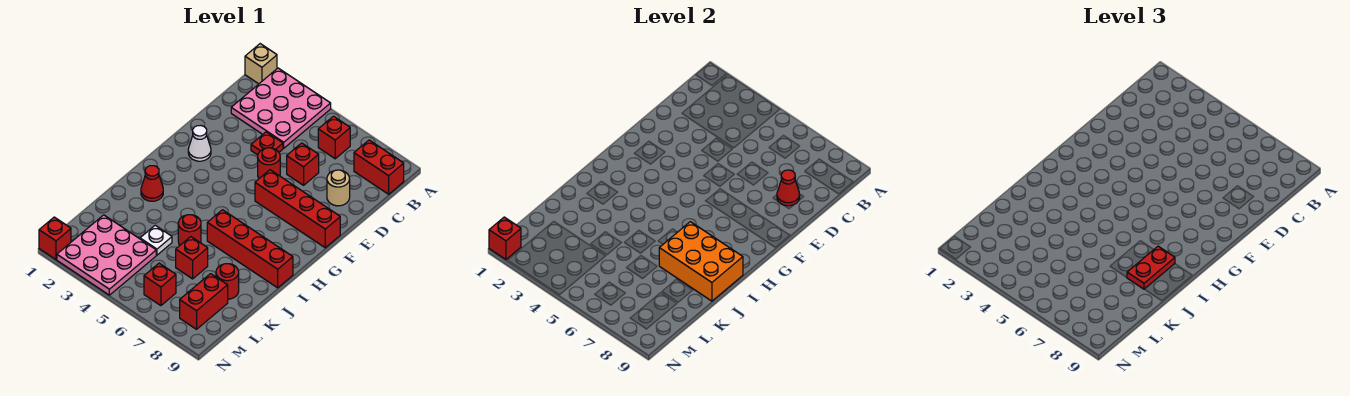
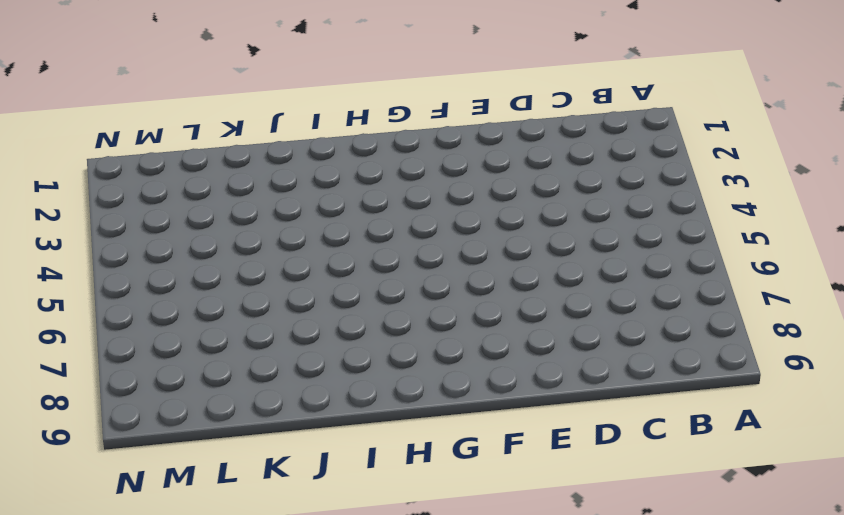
none -> tan brick A1 level 1
none -> pink plate A2:C4 level 1
none -> red brick B6 level 1

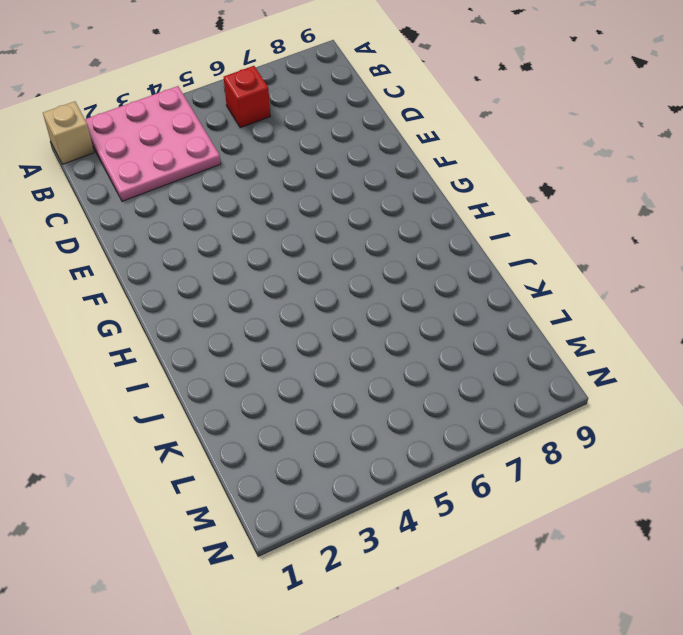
none -> red brick B8:B9 level 1
none -> red plate D4 level 1
none -> red brick D6 level 1

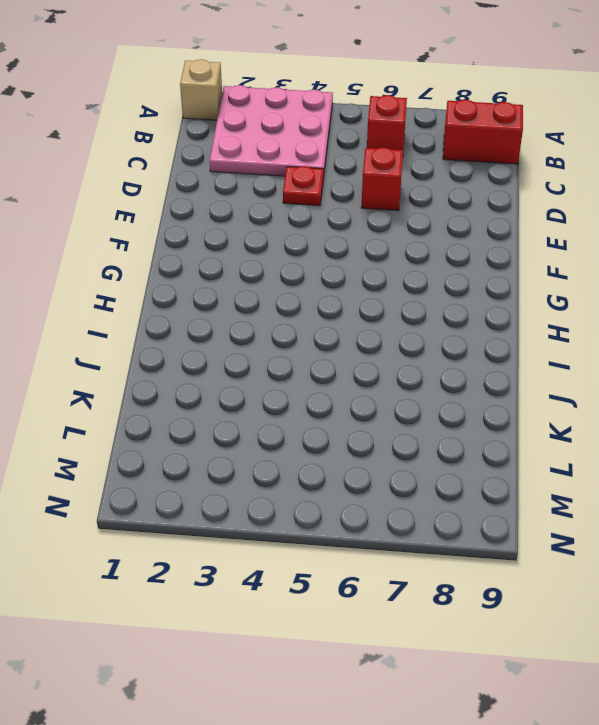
none -> tan round brick D8 level 1
none -> red round brick E5 level 1
none -> white cone F2 level 1

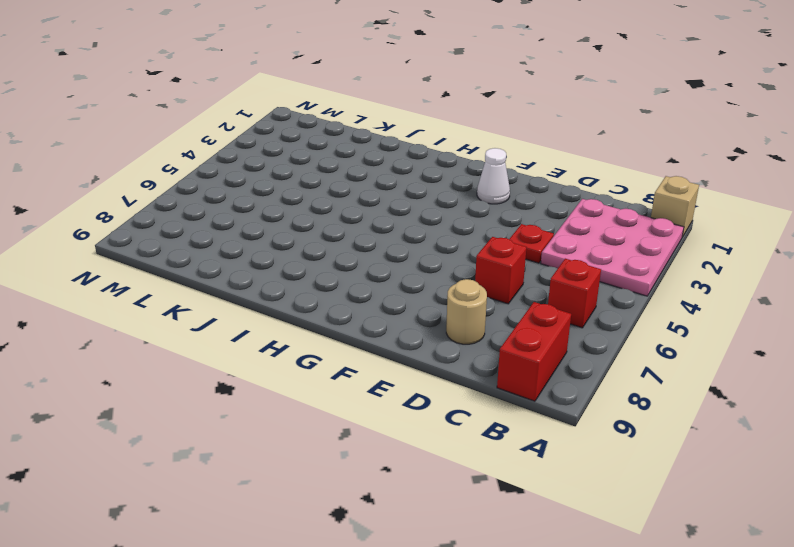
none -> red round brick E5 level 1
none -> red brick F6:F9 level 1
none -> red cone I2 level 1

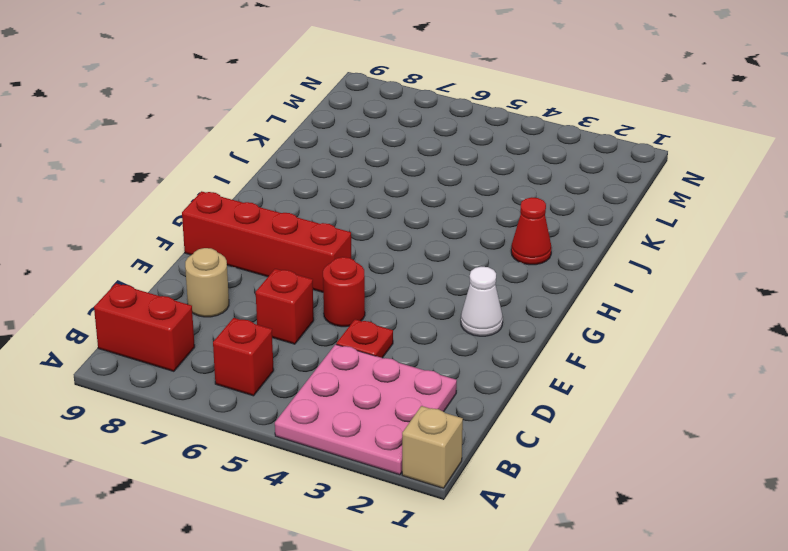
none -> red brick I6:I9 level 1
none -> red round brick J5 level 1
none -> white plate K4 level 1

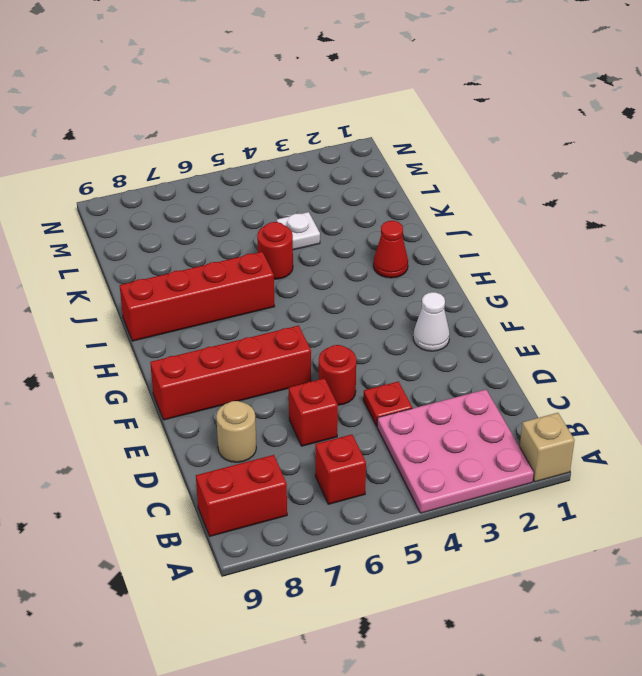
none -> red brick K6 level 1
none -> red round brick K8 level 1
none -> pink plate L2:N4 level 1

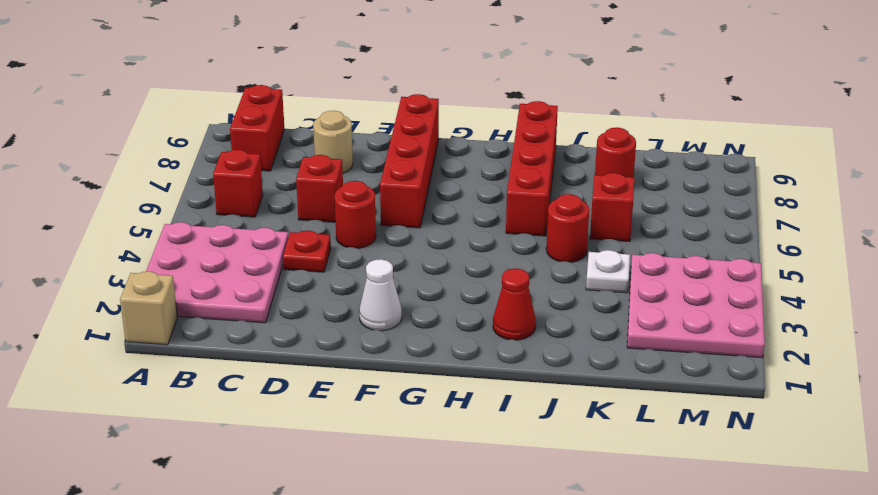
none -> red brick L8:M8 level 1
none -> red brick M6 level 1
none -> red brick N1 level 1

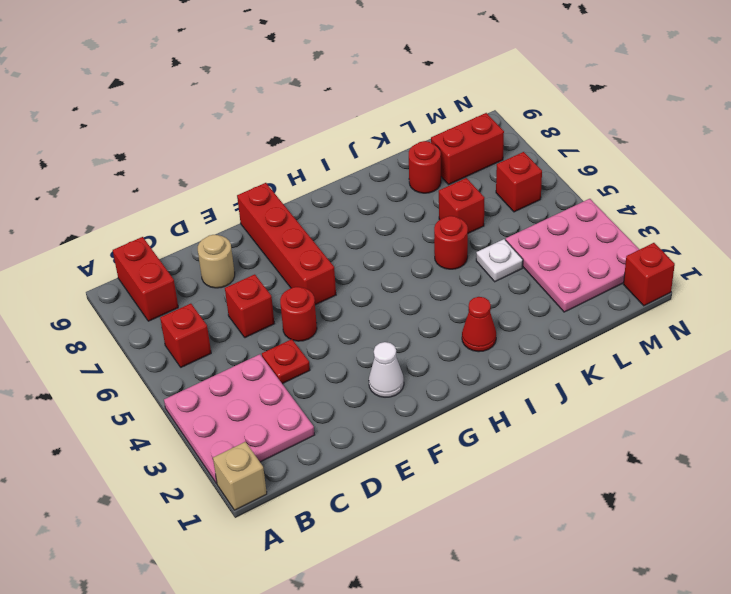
none -> red brick I6:I9 level 1
none -> red cone D8 level 2
none -> orange brick I7:J9 level 2

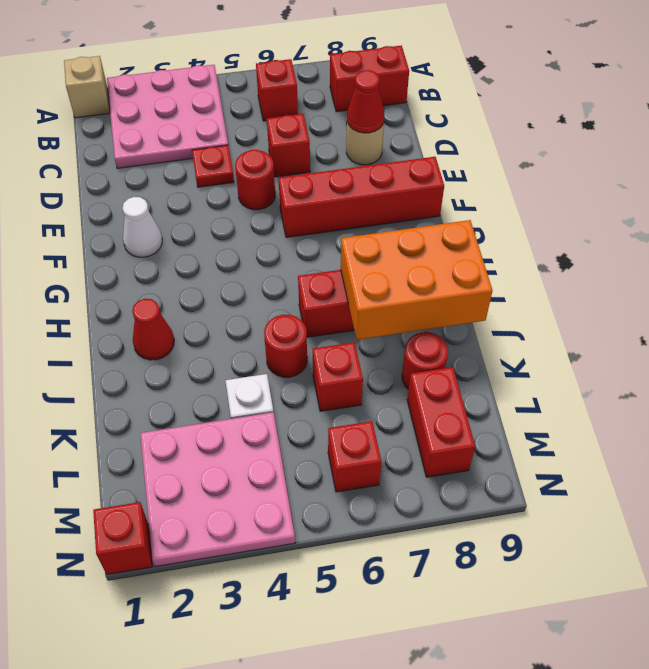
none -> red brick N1 level 2
none -> red plate I8:J8 level 3

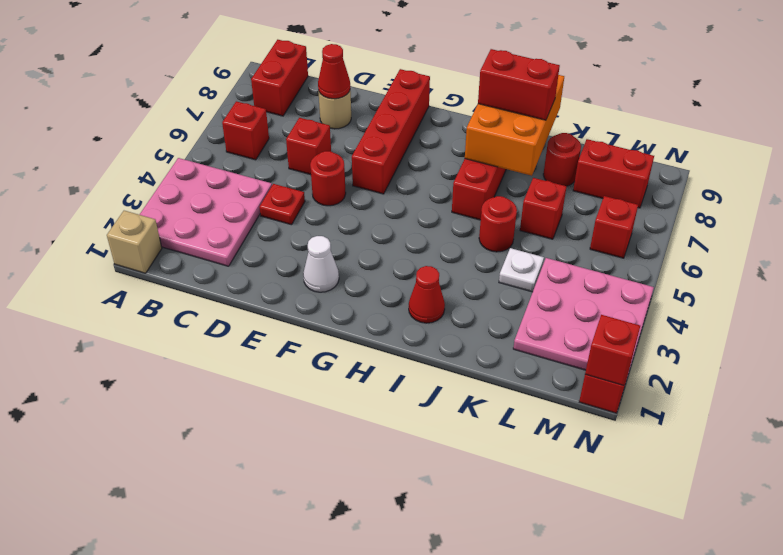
red brick I8:J8 level 3 -> red plate I8:J8 level 3

